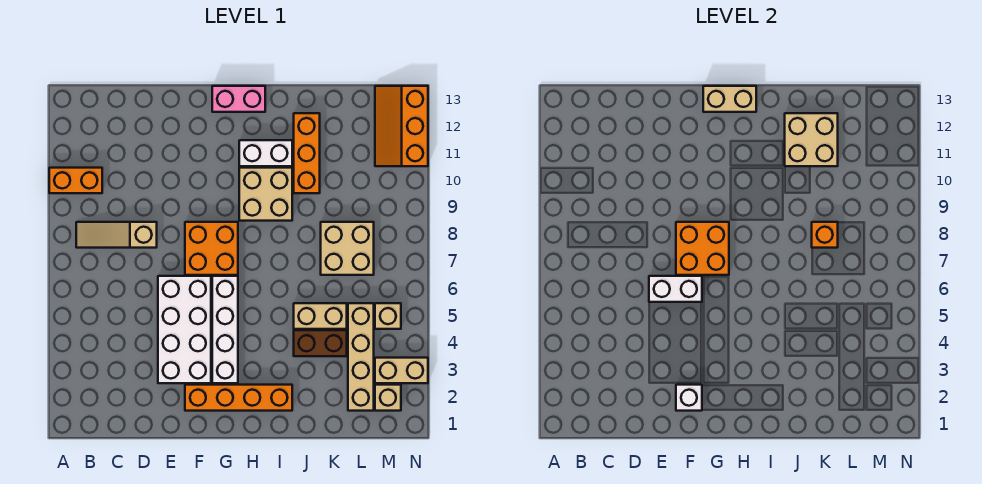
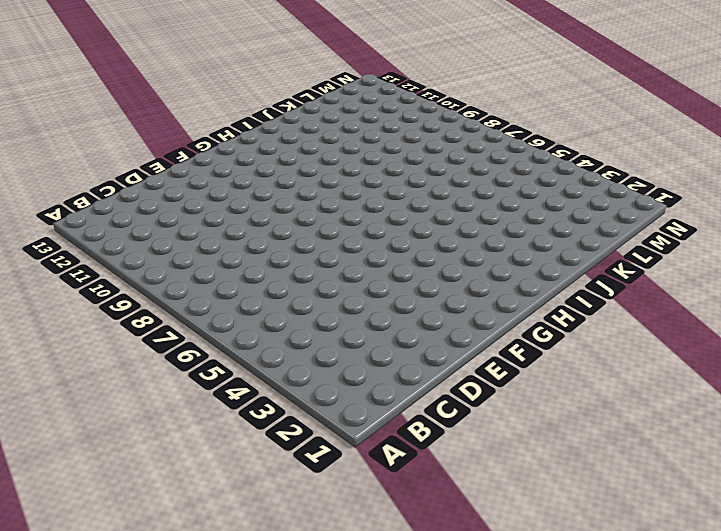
none -> orange brick A10:B10 level 1
none -> tan slope B8:D8 level 1 top D
none -> white brick E3:F6 level 1

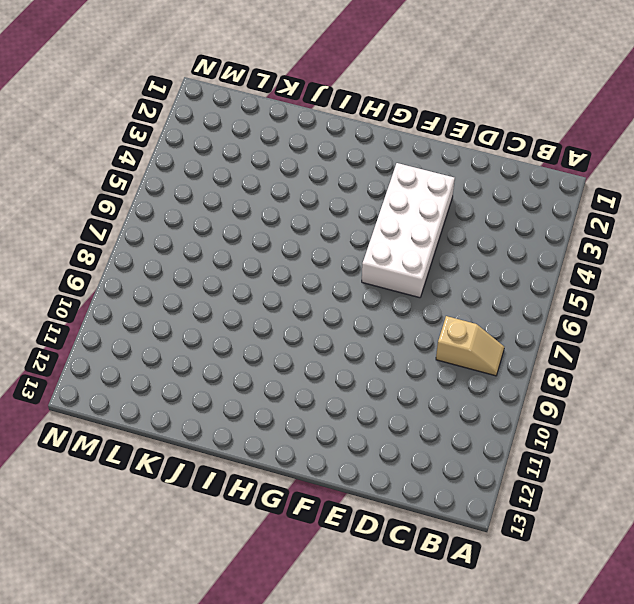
tan slope B8:C8 level 1 top C -> tan slope B8:D8 level 1 top D
none -> orange brick A10:B10 level 1
none -> orange brick F2:I2 level 1
none -> orange brick F7:G8 level 1

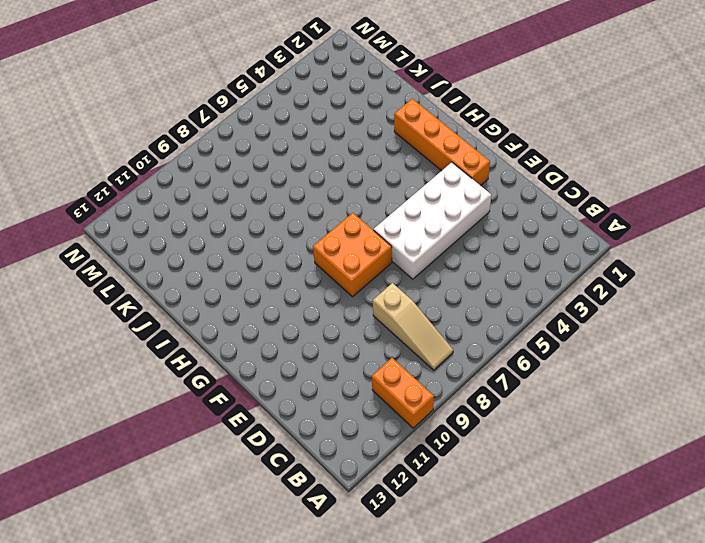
none -> white brick G3:G6 level 1
none -> pink brick G13:H13 level 1
none -> tan brick H9:I10 level 1

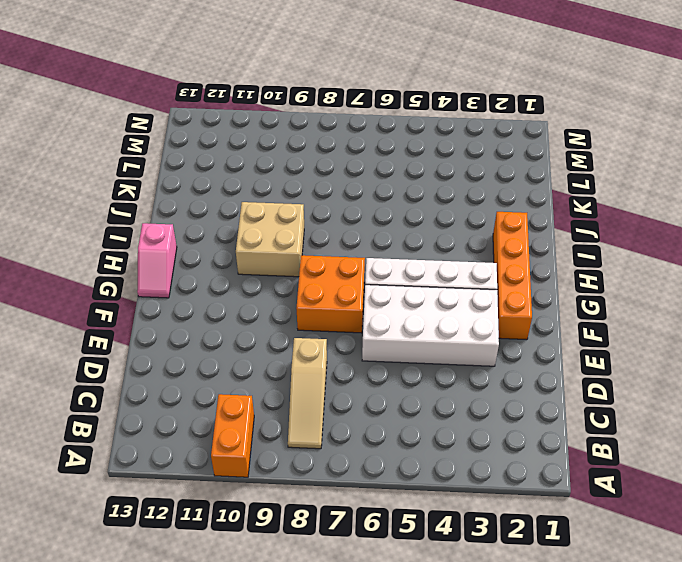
pink slope G13:H13 level 1 top H -> pink brick G13:H13 level 1
none -> white brick H11:I11 level 1
none -> brown brick J4:K4 level 1
none -> tan brick J5:K5 level 1

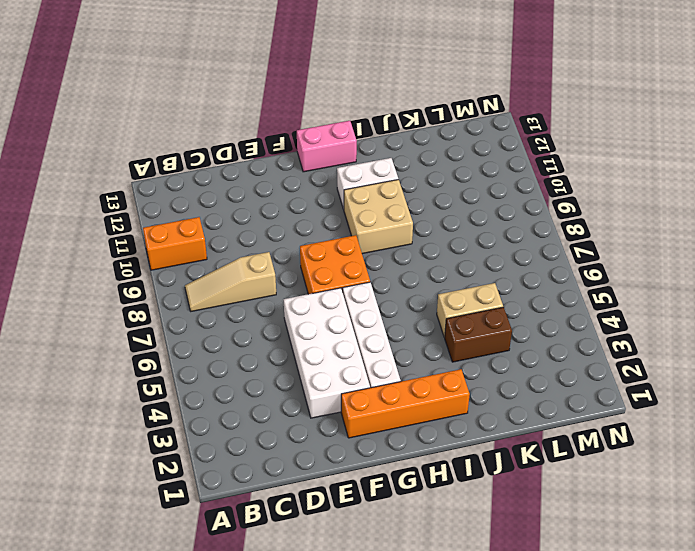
none -> orange brick J10:J12 level 1
none -> tan brick K7:L8 level 1
none -> tan brick L2:L5 level 1

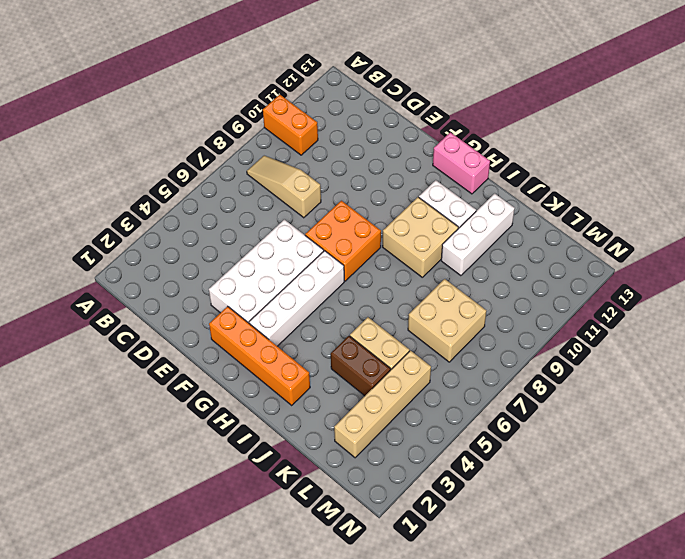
white brick J10:J12 level 1 -> orange brick J10:J12 level 1
none -> tan brick M2 level 1
none -> tan brick M3:N3 level 1
none -> tan brick M5 level 1

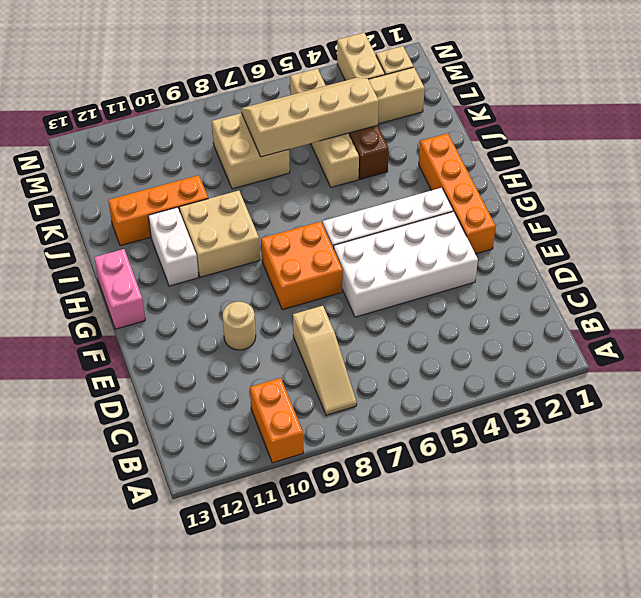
tan round brick E10 level 1 -> none
tan slope K4:L7 level 2 top K -> none
none -> orange slope M11:N13 level 1 top N
none -> white brick E6:F6 level 2
none -> white brick F2 level 2

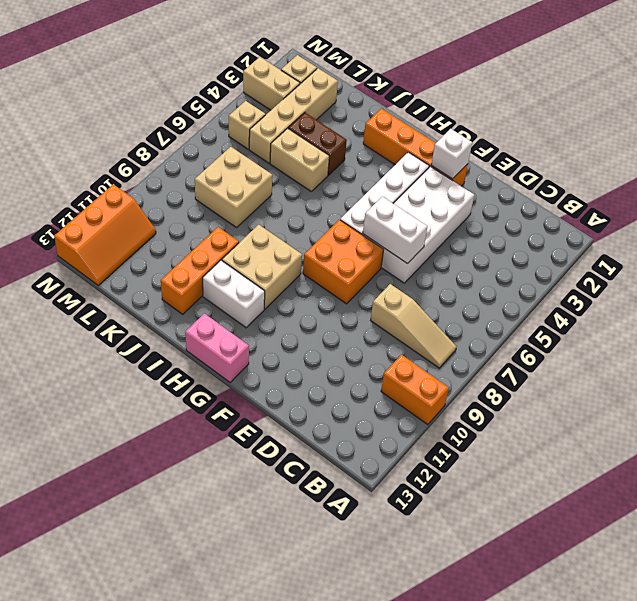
none -> orange brick F7:G8 level 2
none -> tan brick G13:H13 level 2
none -> tan brick J11:K12 level 2

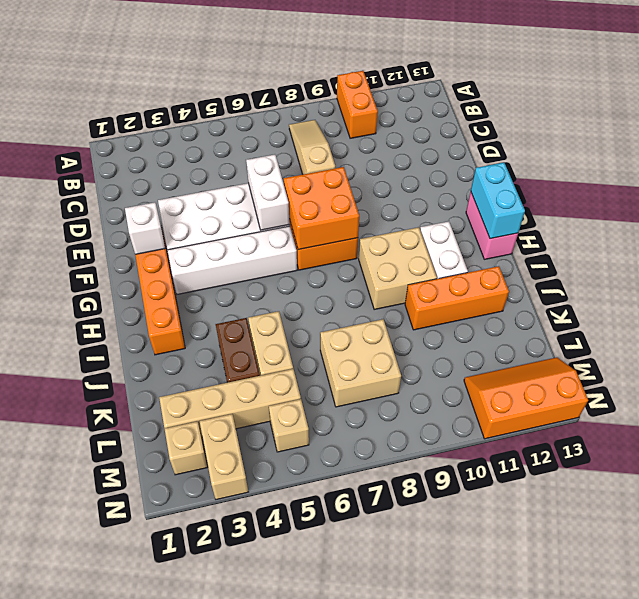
cyan brick G13:H13 level 2 -> tan brick G13:H13 level 2
none -> tan brick J11:K12 level 2
none -> orange brick K8 level 2

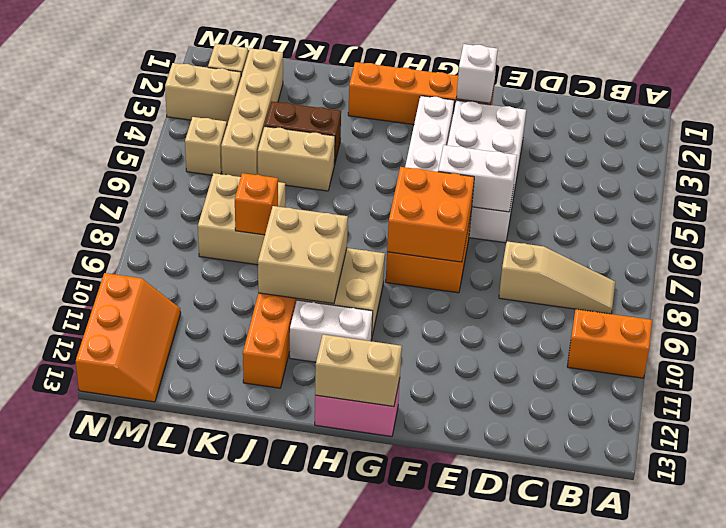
tan brick I9:J10 level 2 -> tan brick J11:K12 level 2

